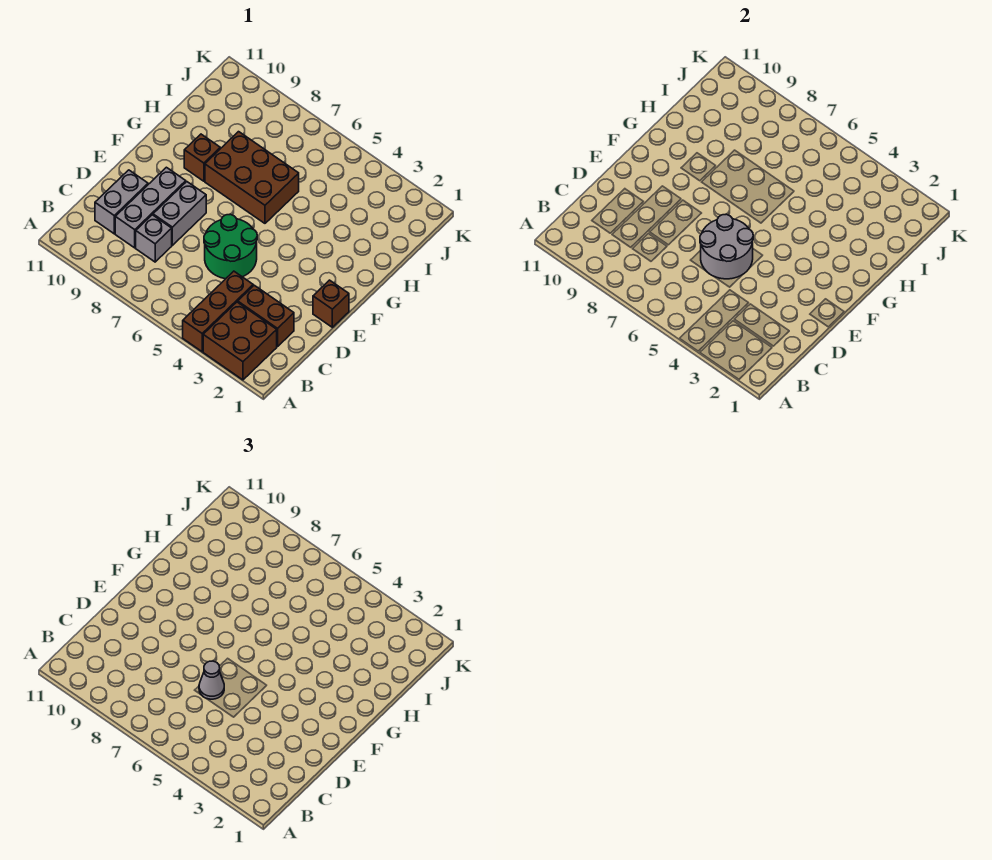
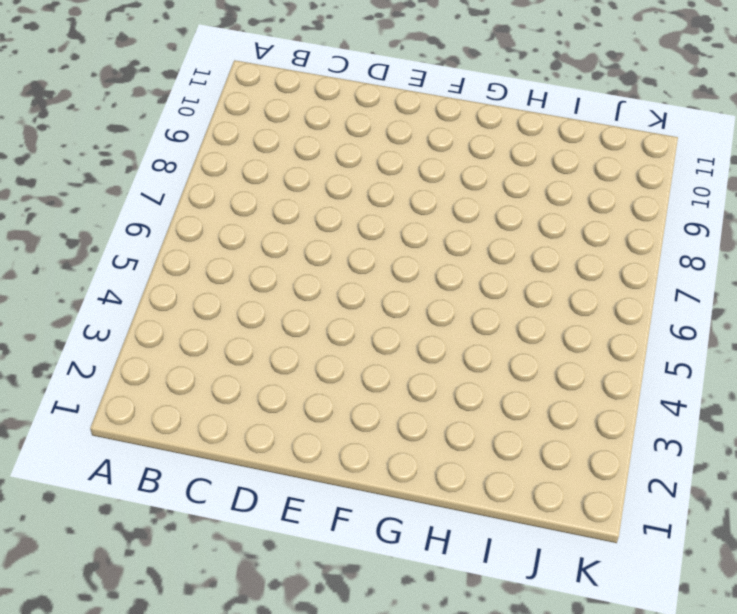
none -> brown brick A2:B3 level 1
none -> brown brick A4:C4 level 1
none -> brown brick C2:C3 level 1

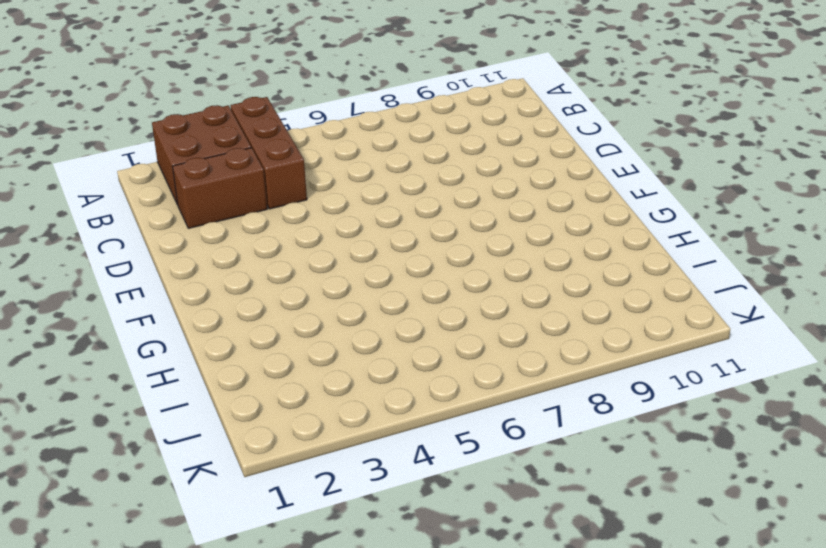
none -> grey brick C8 level 1
none -> grey brick C9:E9 level 1
none -> grey brick C10:D10 level 1

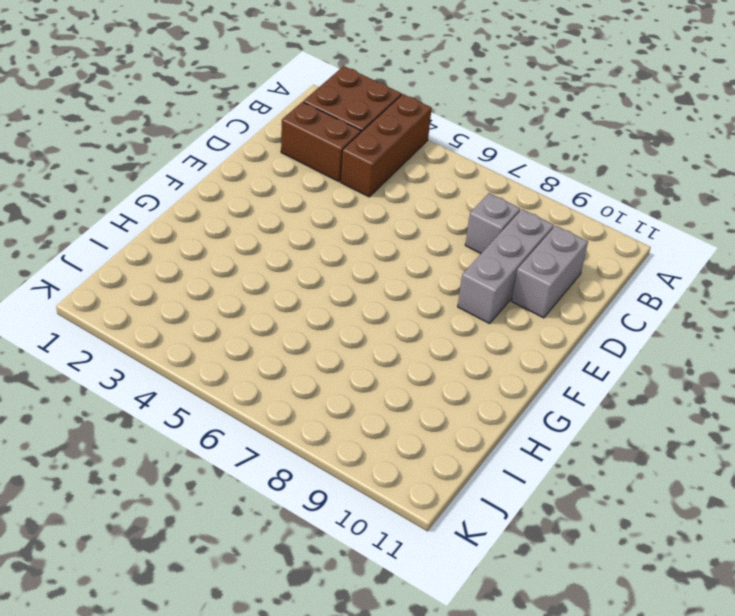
none -> green round brick D5:E6 level 1
none -> grey brick D8:E8 level 1
none -> brown brick E1 level 1

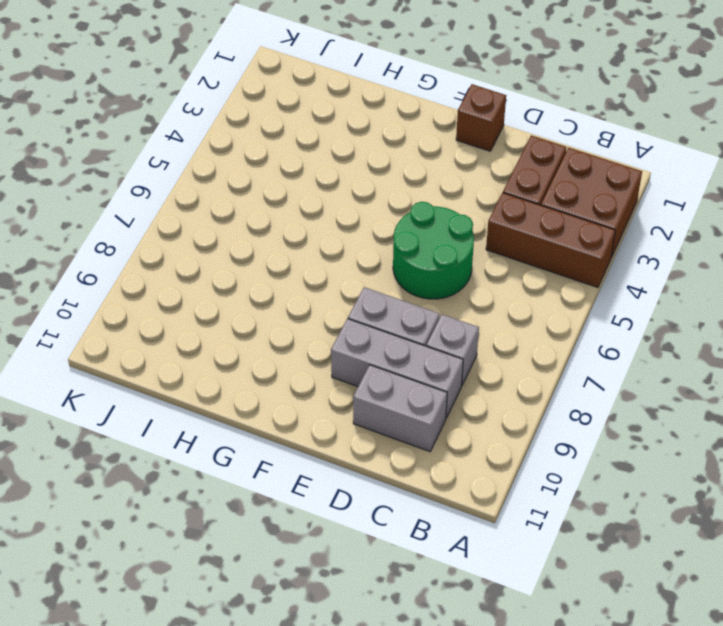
none -> brown brick G6:H8 level 1
none -> brown brick G9 level 1
none -> grey round brick D5:E6 level 2

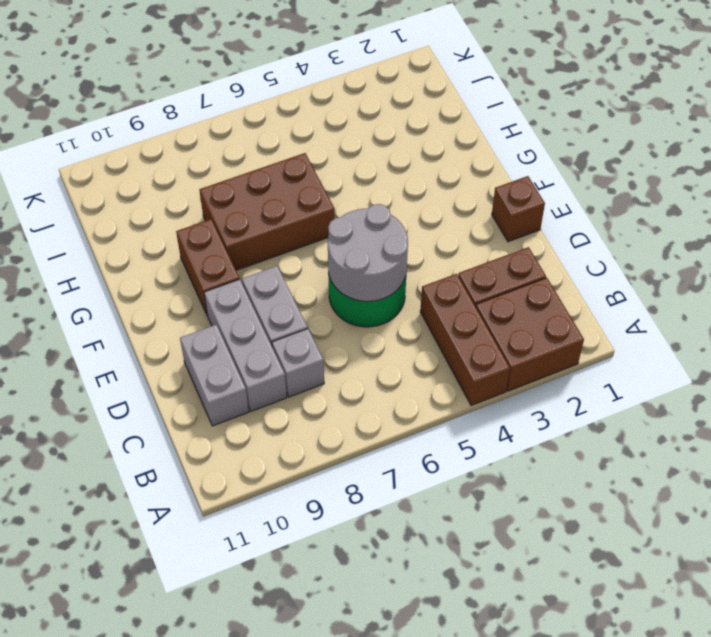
brown brick F9:G9 level 1 -> brown brick G9 level 1
none -> grey cone D6 level 3

